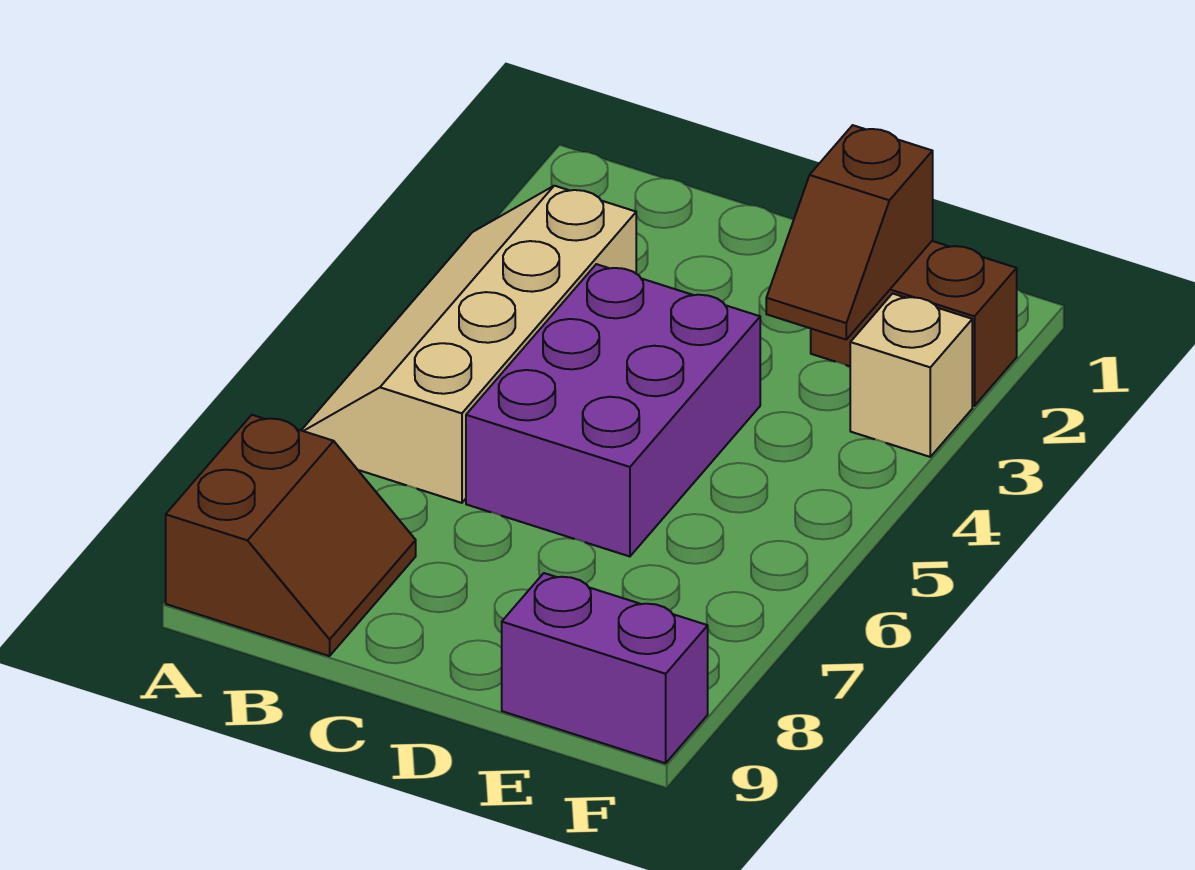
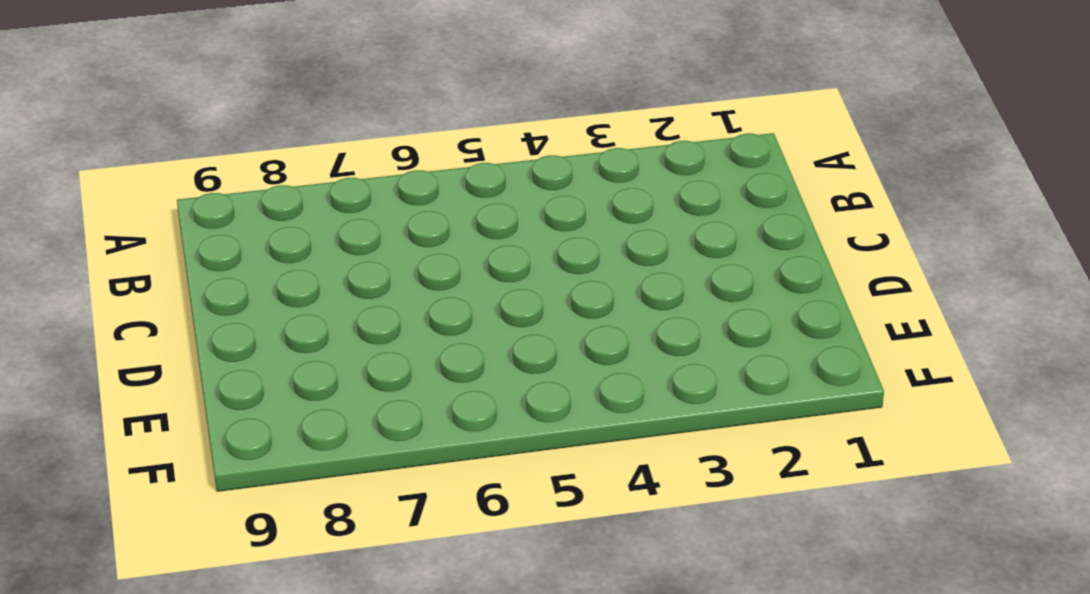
none -> tan slope A3:B6 level 1 top B
none -> brown slope A8:B9 level 1 top A

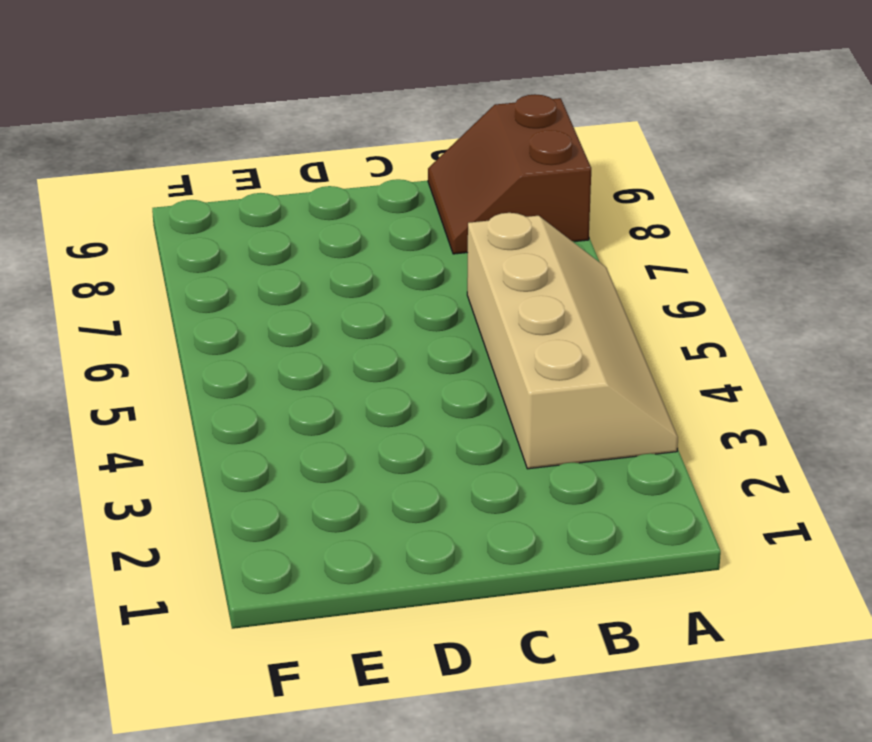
none -> purple brick C4:D6 level 1
none -> brown brick E2:F2 level 1

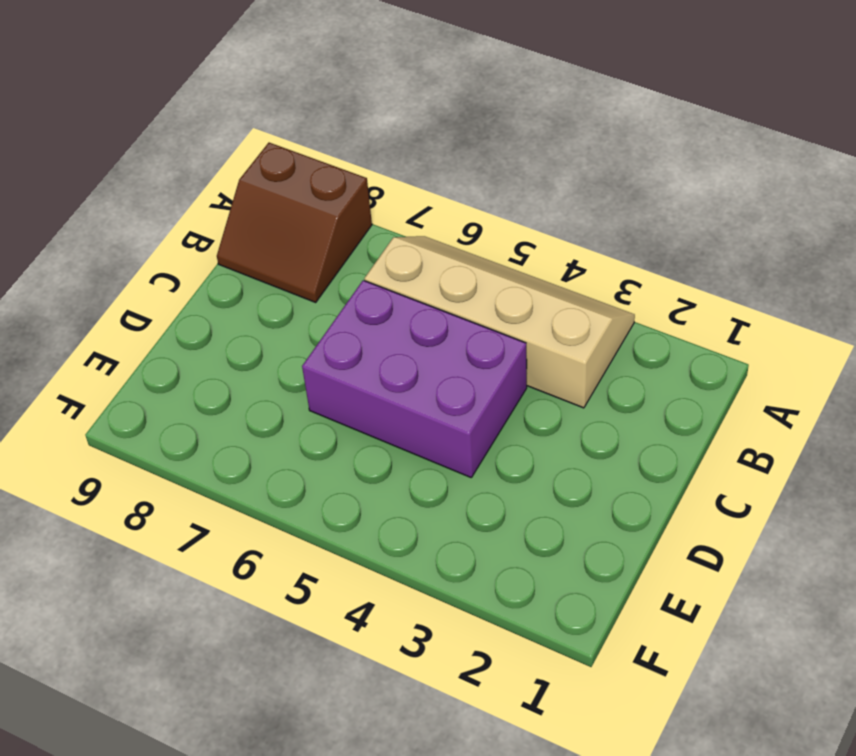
none -> brown brick E2:F2 level 1
none -> purple brick E9:F9 level 1

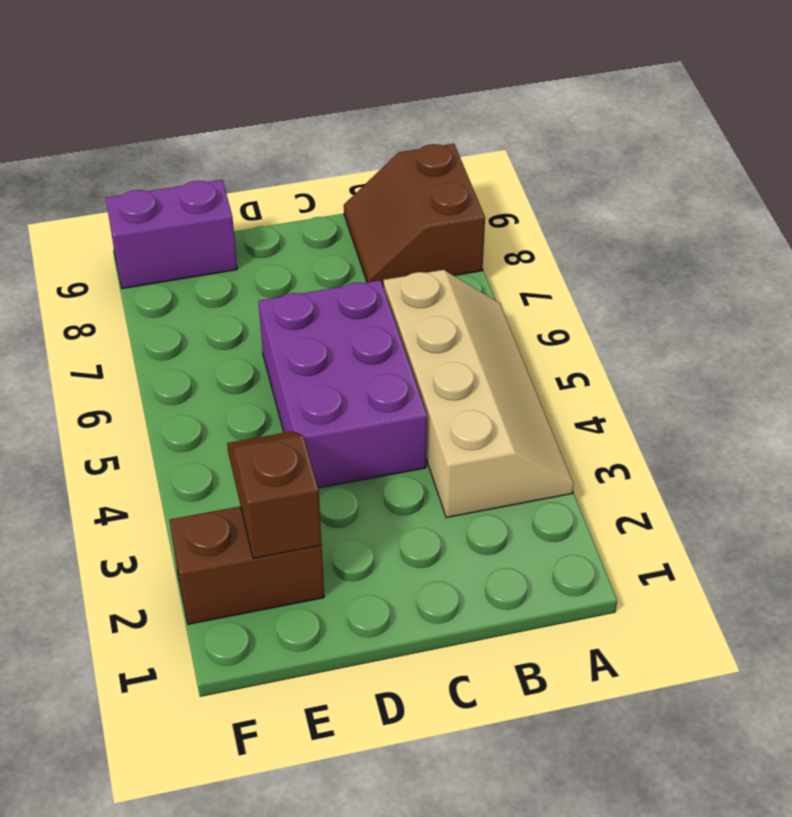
none -> tan brick F3 level 1

